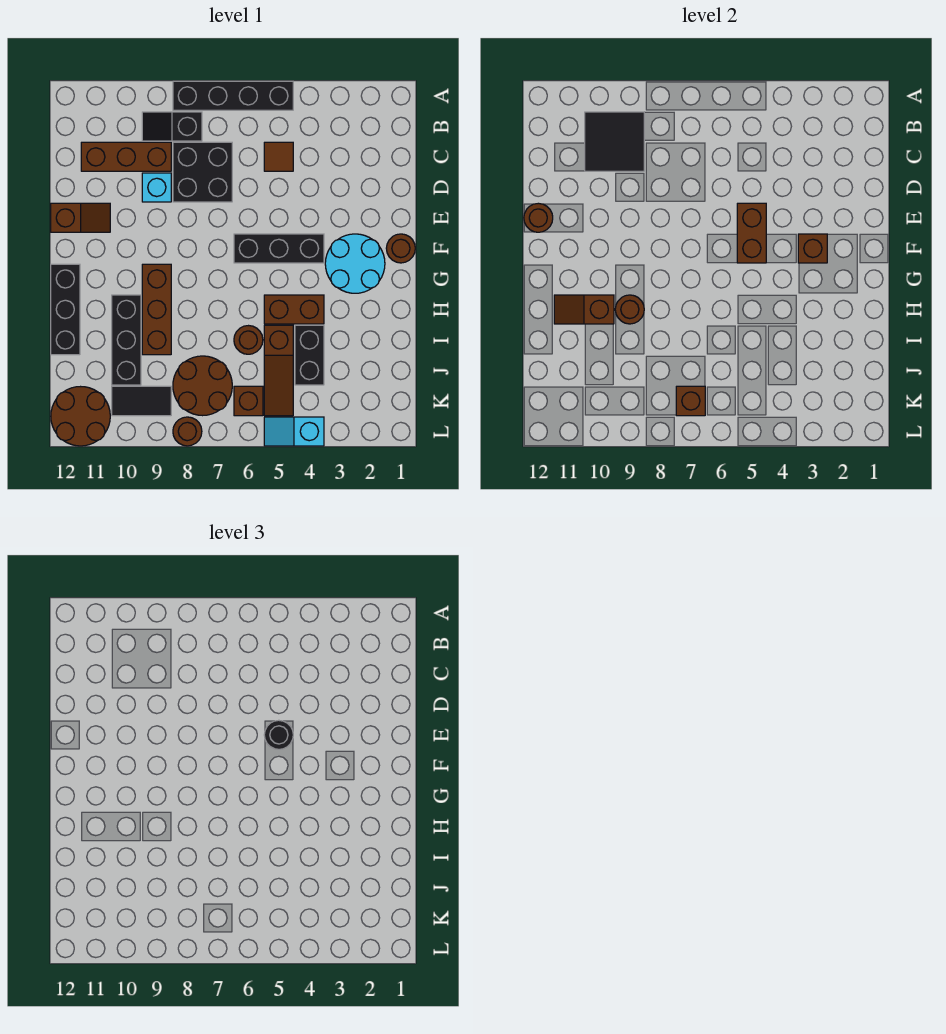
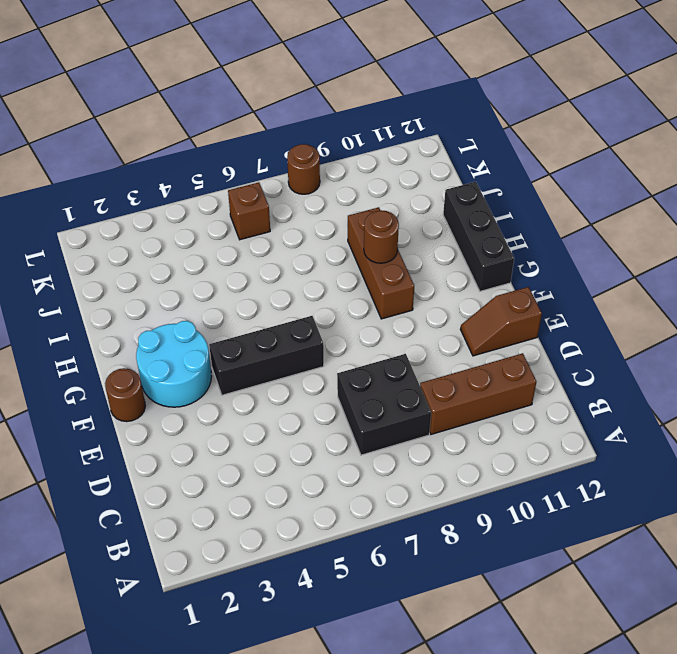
none -> black brick A5:A8 level 1
none -> black slope B8:B9 level 1 top 8
none -> brown tile C5 level 1
none -> cyan brick D9 level 1

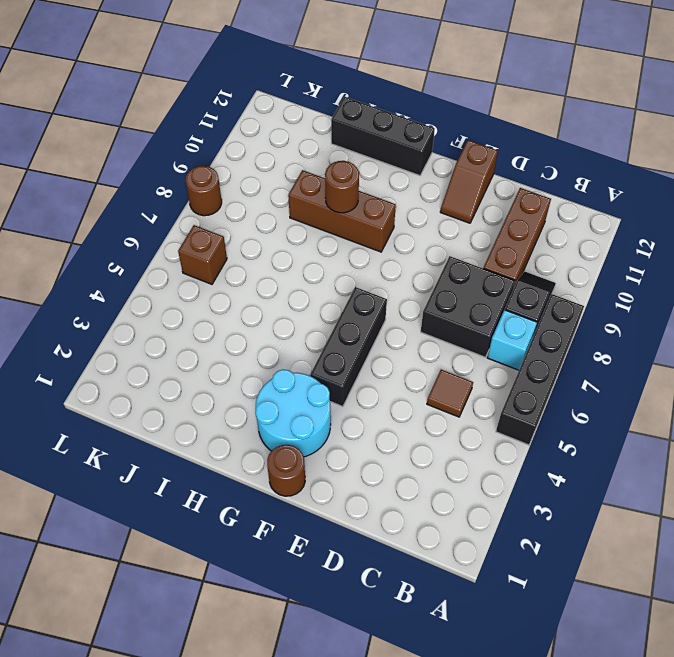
cyan brick B7 level 1 -> cyan brick D9 level 1
none -> brown brick H4:H5 level 1
none -> black brick H10:J10 level 1
none -> black brick I4:J4 level 1
none -> brown slope I5:K5 level 1 top I

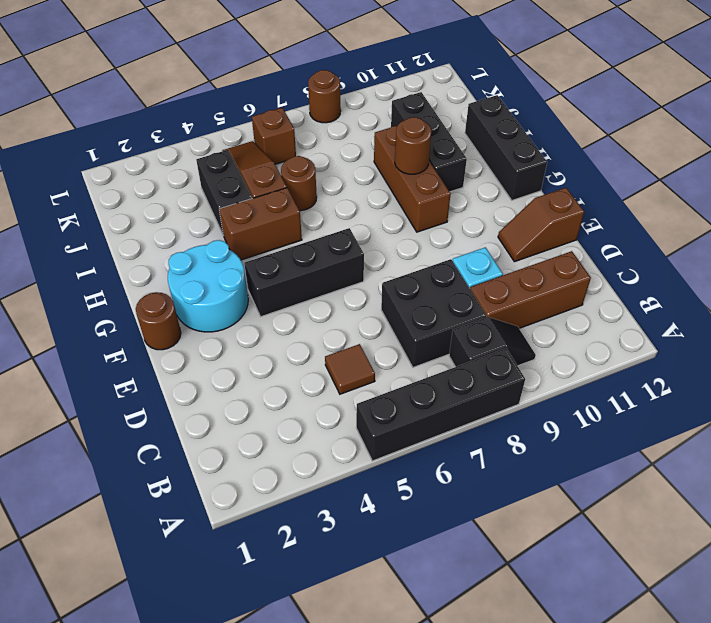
none -> brown round brick J7:K8 level 1
none -> black tile K9:K10 level 1
none -> brown round brick K11:L12 level 1
none -> cyan slope L4:L5 level 1 top 4

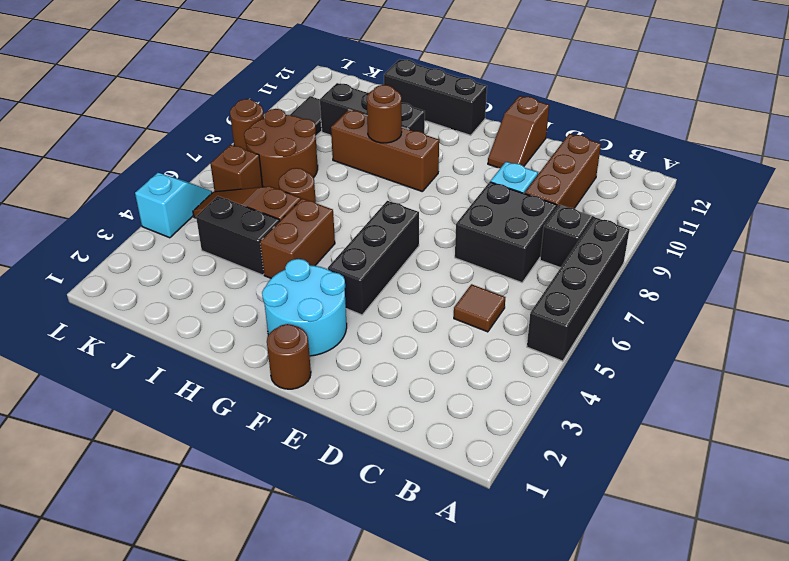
none -> brown round brick K11:L12 level 1
none -> black tile B9:C10 level 2
none -> brown brick E5:F5 level 2
none -> brown round brick E12 level 2

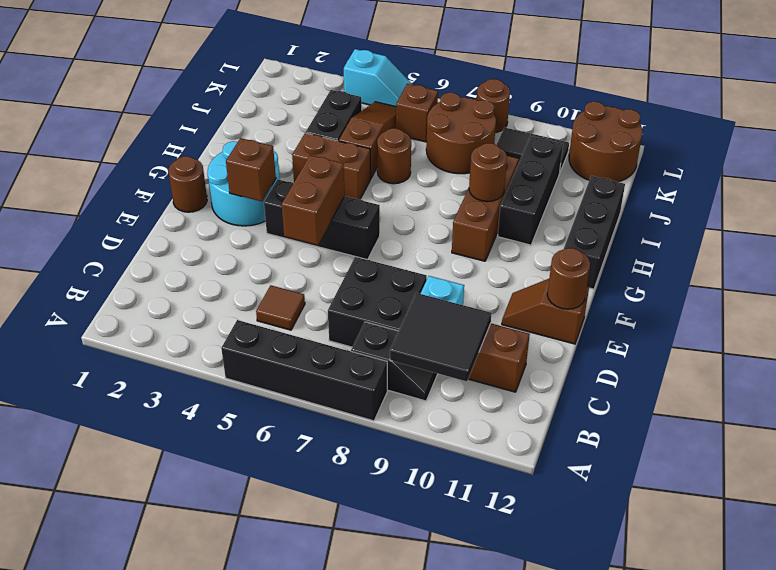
none -> brown slope H10:H11 level 2 top 10
none -> brown brick K7 level 2
none -> black round brick E5 level 3

